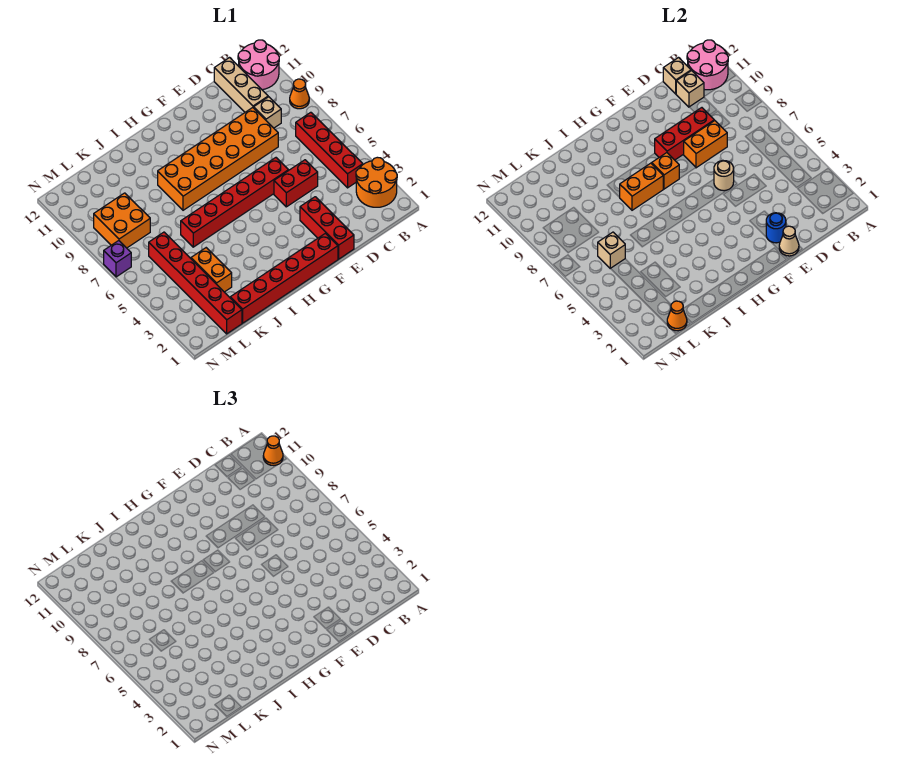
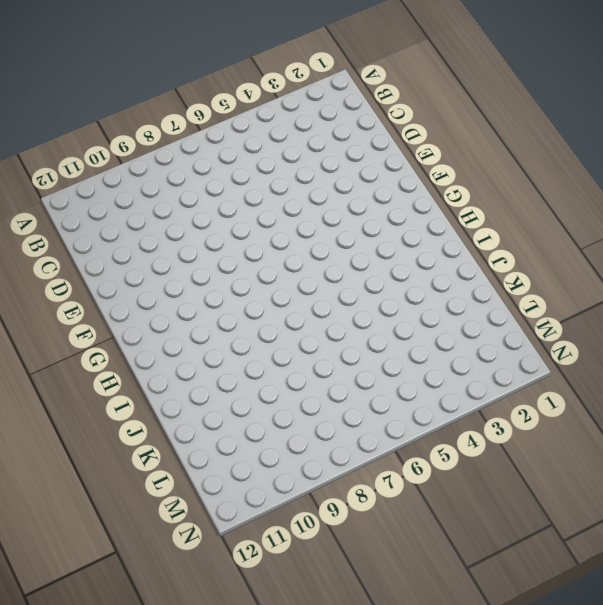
none -> orange round brick A2:B3 level 1
none -> orange cone A9 level 1
none -> pink round brick A11:B12 level 1

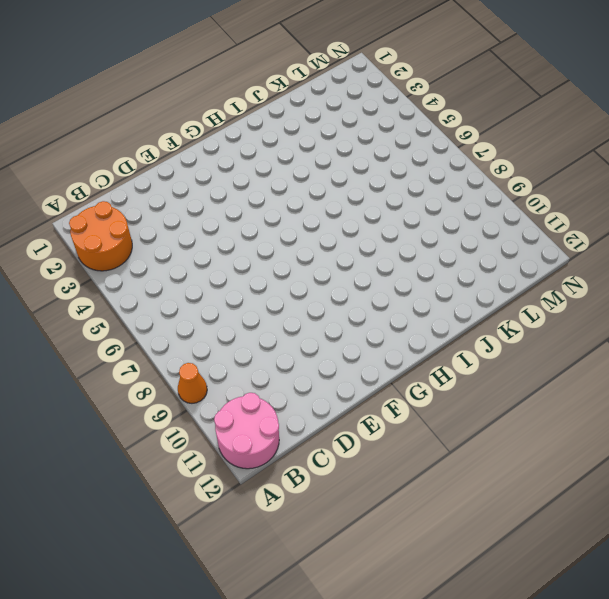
none -> red brick B4:B7 level 1
none -> tan brick C9 level 1
none -> tan brick C10:C12 level 1

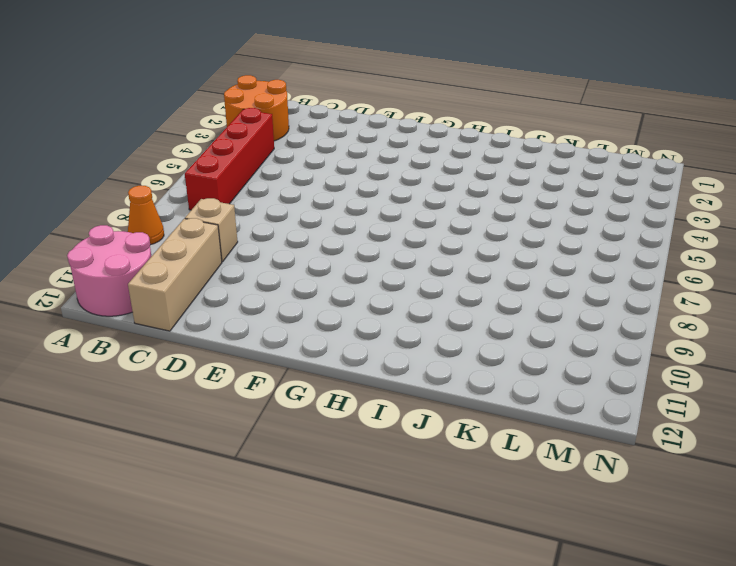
none -> red brick D5:E5 level 1
none -> orange brick D8:I9 level 1
none -> red brick E1:E3 level 1

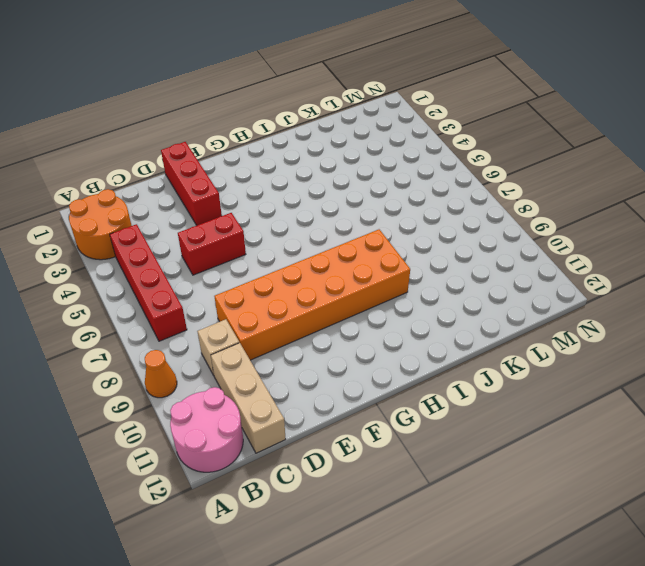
none -> red brick E6:J6 level 1
none -> red brick F1:K1 level 1
none -> orange brick K3:K4 level 1

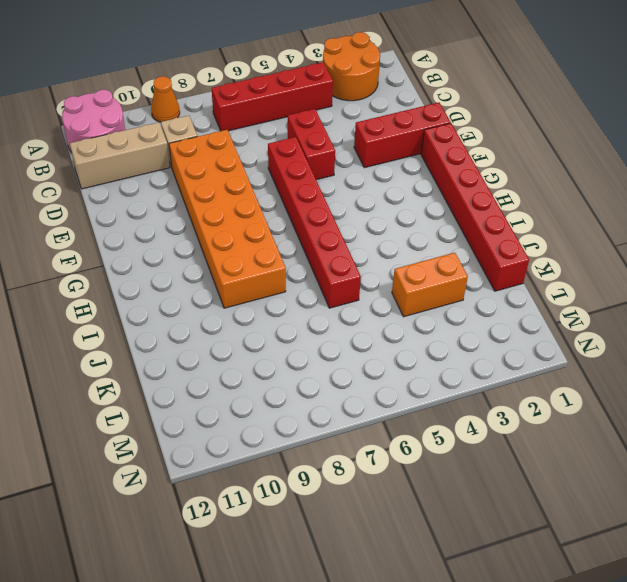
none -> red brick L1:L6 level 1
none -> orange brick L8:M9 level 1
none -> purple brick N7 level 1

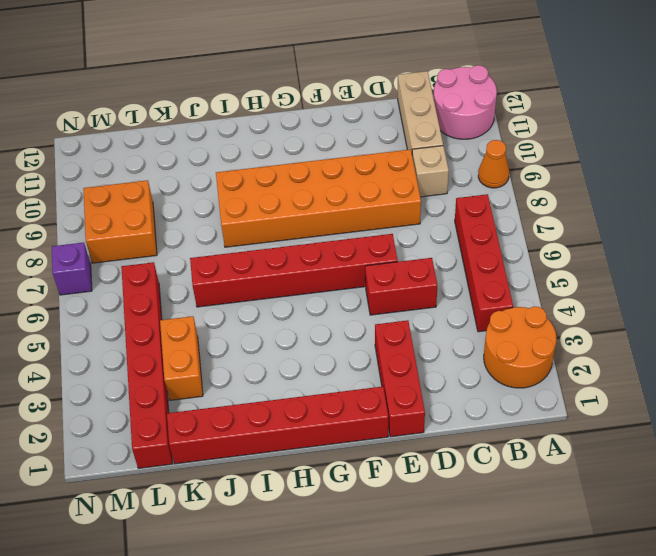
none -> pink round brick A11:B12 level 2
none -> tan brick C11 level 2
none -> tan brick C12 level 2

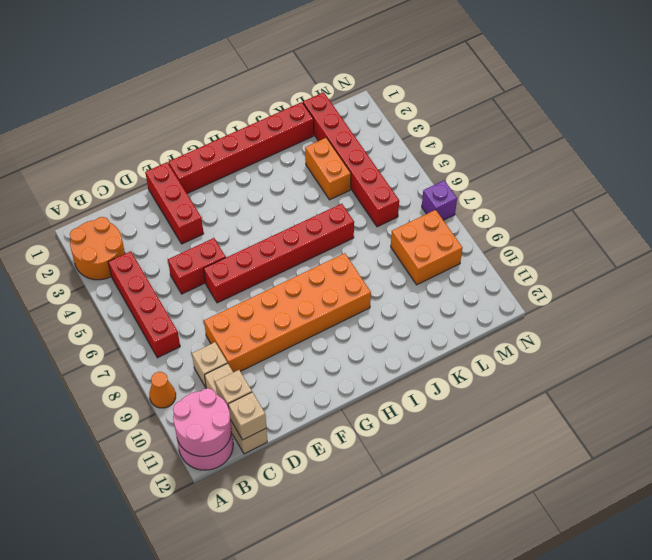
none -> orange brick D8:E8 level 2
none -> red brick D9:F9 level 2
none -> tan cone E1 level 2

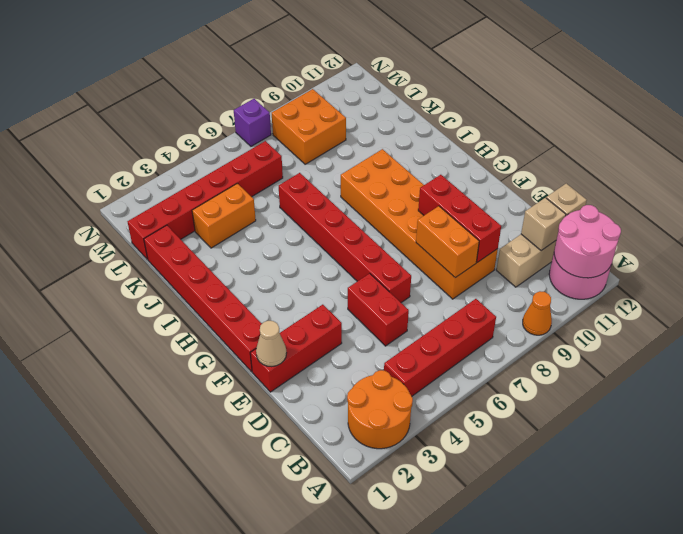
none -> tan brick C9 level 1
none -> blue round brick E2 level 2
none -> tan round brick E6 level 2

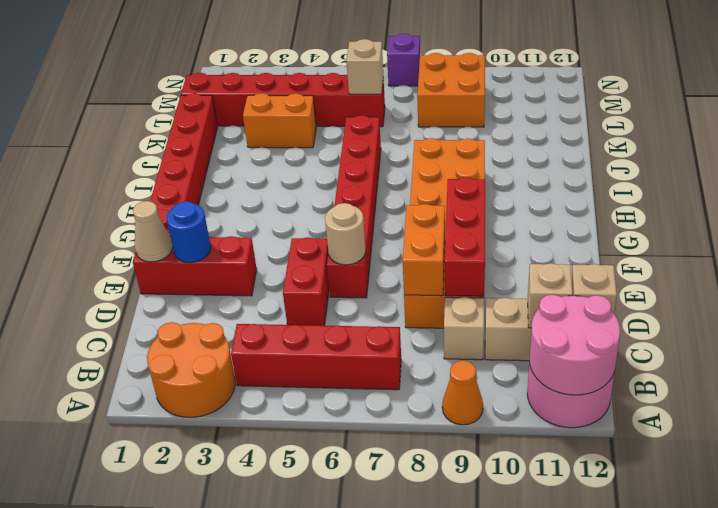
none -> orange brick G8 level 2
none -> orange brick H8:I8 level 2
none -> orange cone L1 level 2

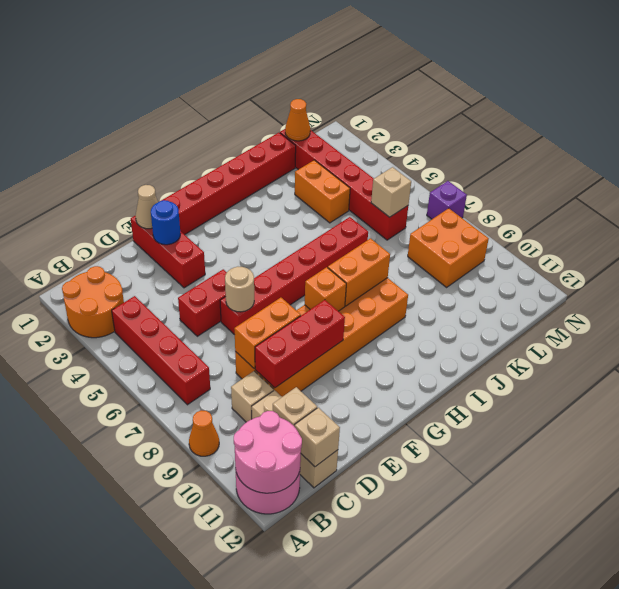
none -> orange cone A11 level 3

